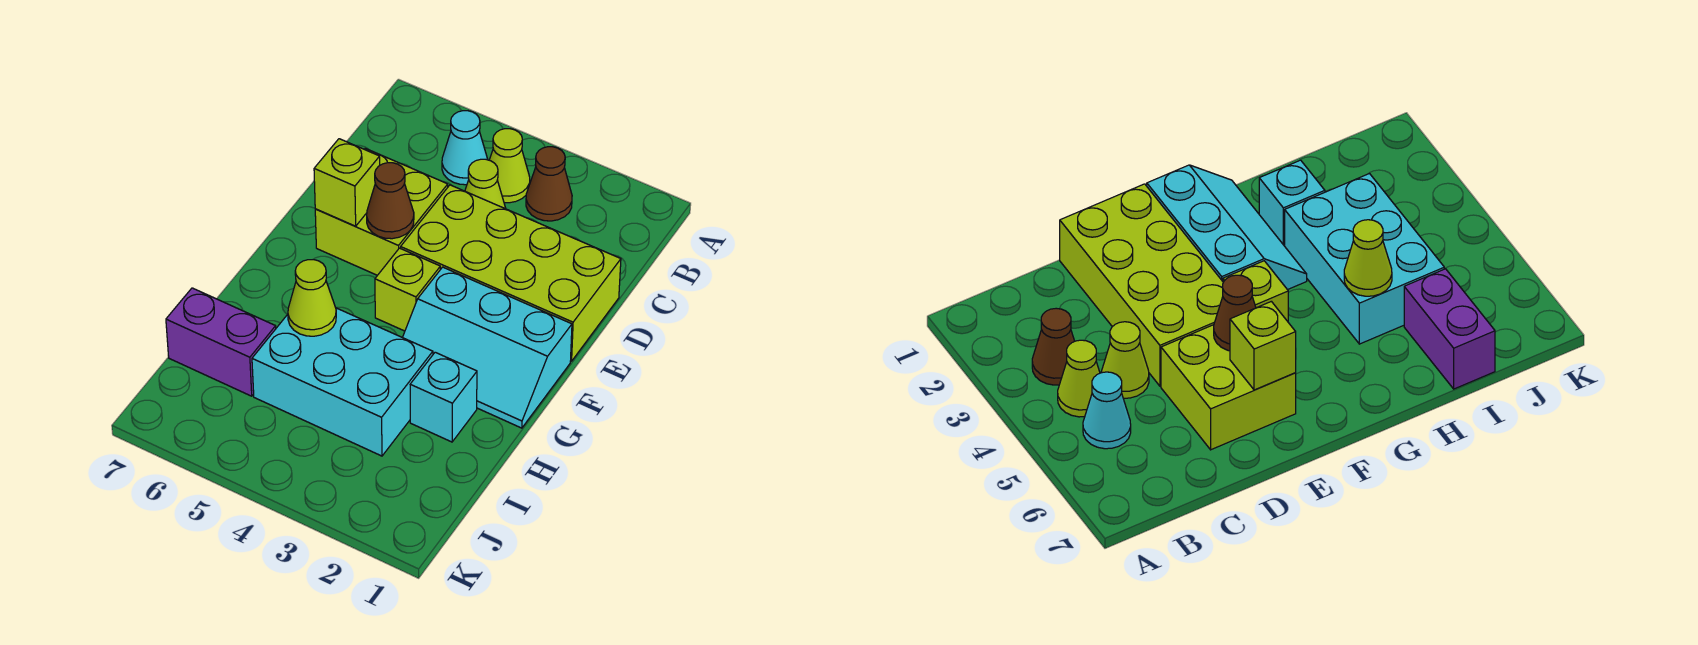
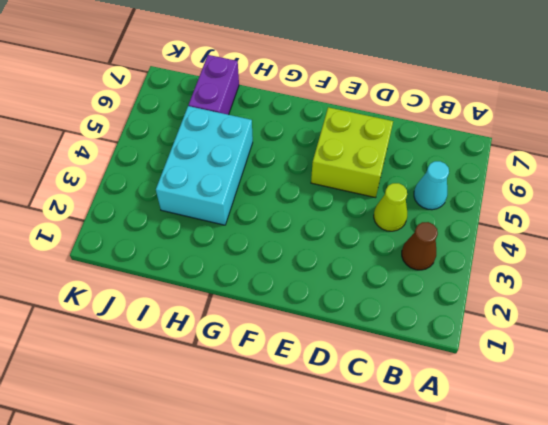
none -> lime cone B4 level 1
none -> lime brick D1:E4 level 1
none -> cyan slope F1:G3 level 1 top F

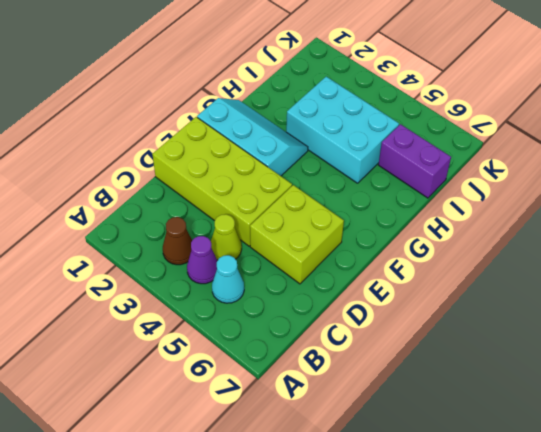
purple cone B4 level 1 -> lime cone B4 level 1
none -> lime brick F4 level 1
none -> cyan brick H2 level 1
none -> brown cone E5 level 2

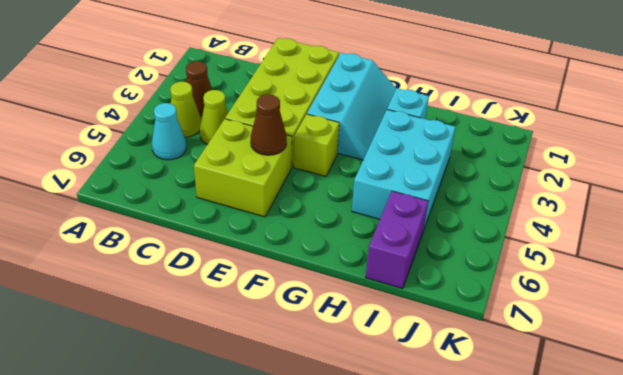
none -> lime brick E6 level 2
none -> lime cone H5 level 2

